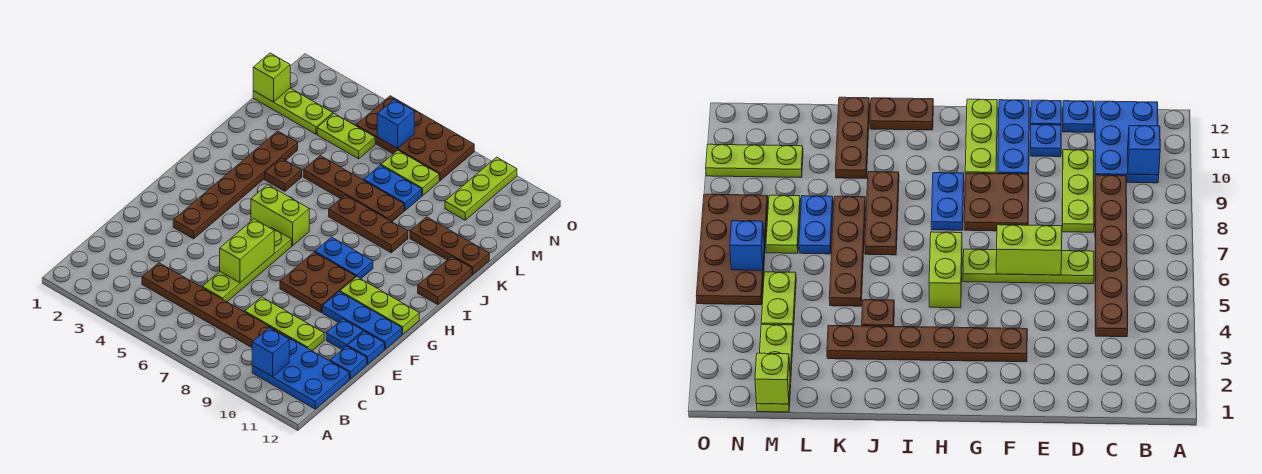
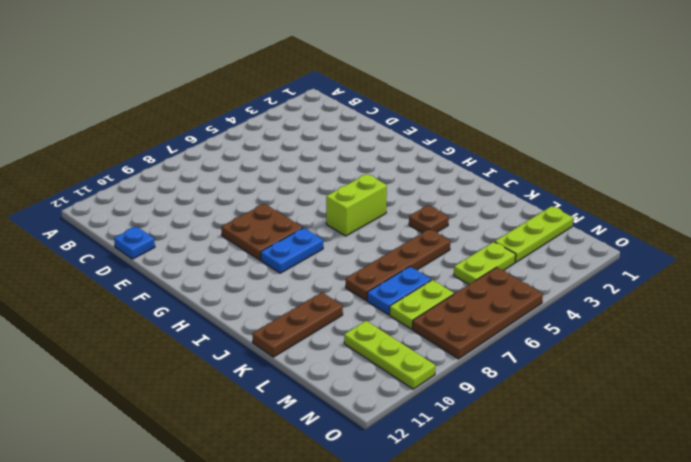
none -> blue plate B10:C12 level 1
none -> brown plate C4:C9 level 1
none -> lime plate D6:G6 level 1

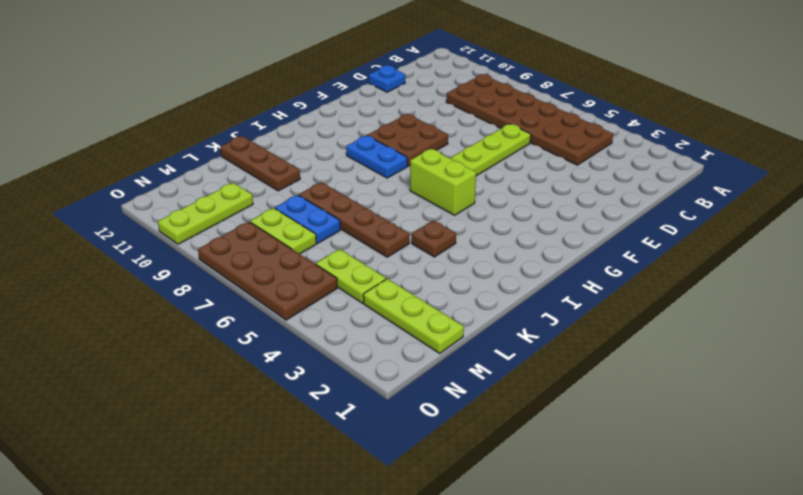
brown plate B4:C9 level 1 -> brown plate C4:C9 level 1
none -> blue plate B10:C12 level 1
none -> lime plate D8:D10 level 1
none -> blue plate E11 level 1

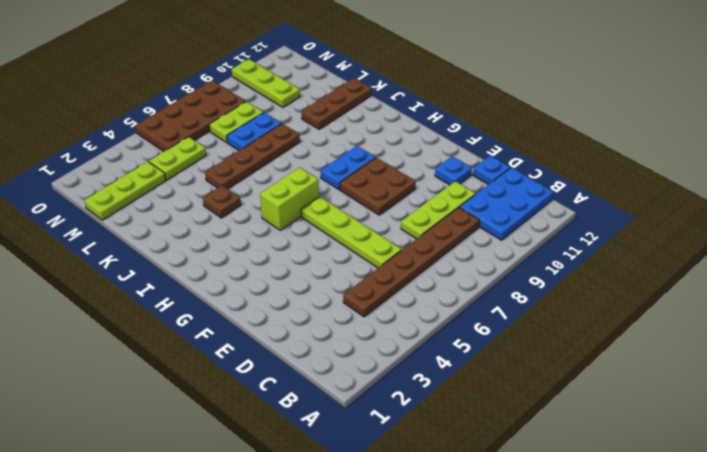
none -> blue plate E12 level 1
none -> brown plate F3:K3 level 1
none -> blue plate F10:F12 level 1

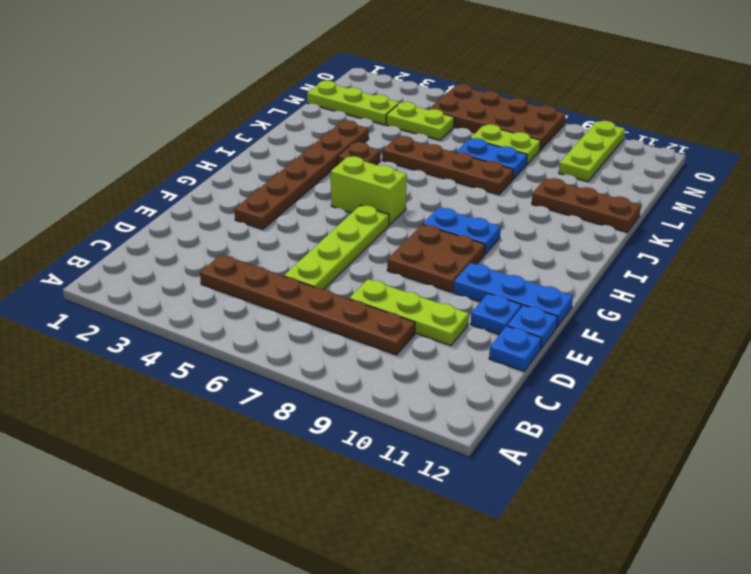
none -> blue plate B10:C12 level 1
none -> lime plate G10:G12 level 1
none -> brown plate I12:J12 level 1

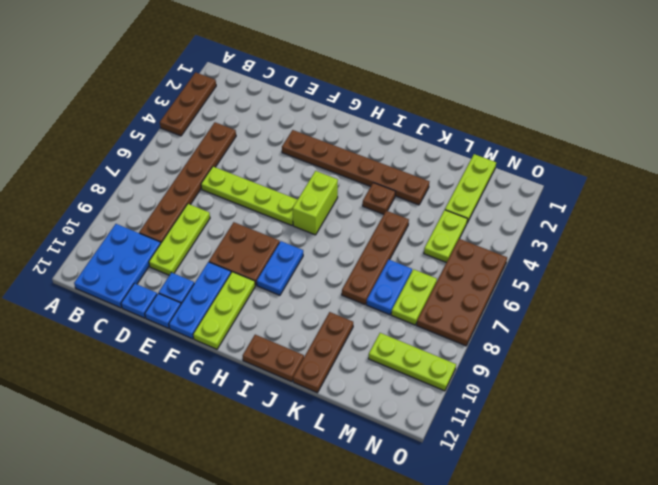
brown plate A2:A4 level 1 -> brown plate J7:J9 level 1
none -> blue brick B10 level 2
none -> lime brick E6:F6 level 2
none -> lime brick M1 level 2

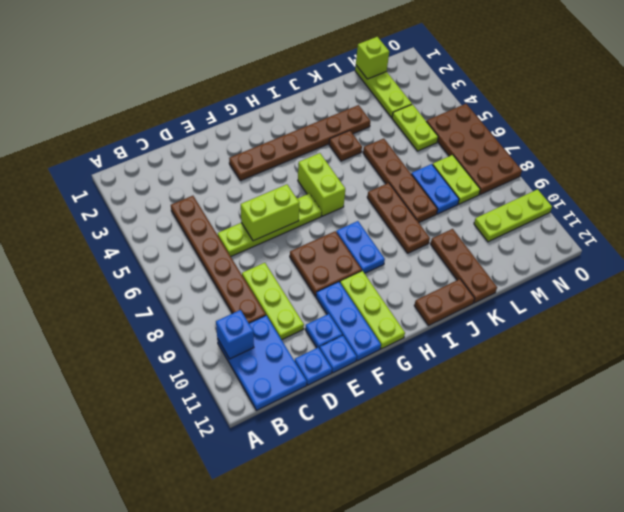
none -> blue brick N6 level 2

